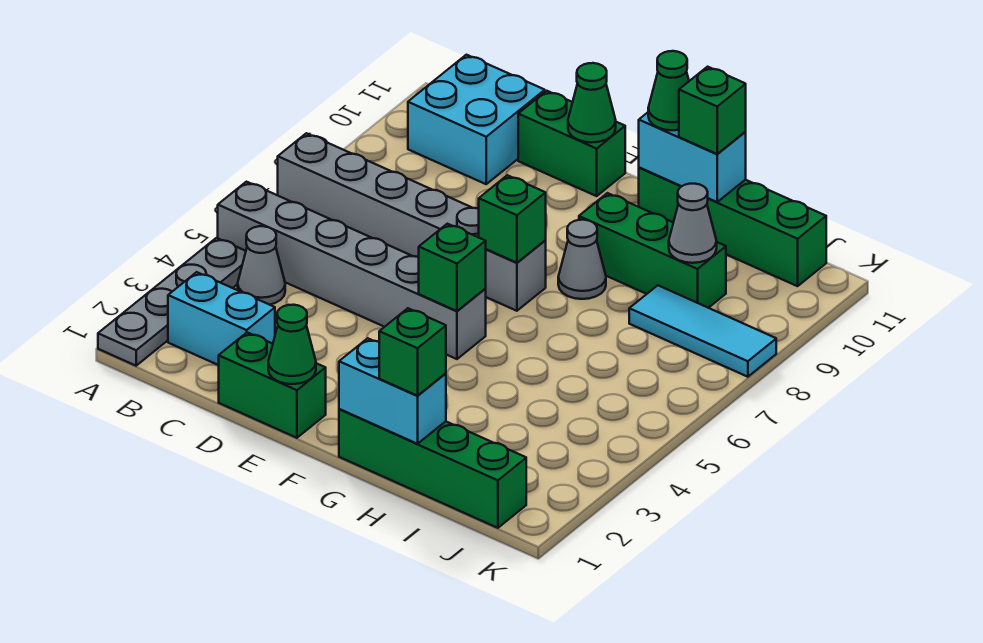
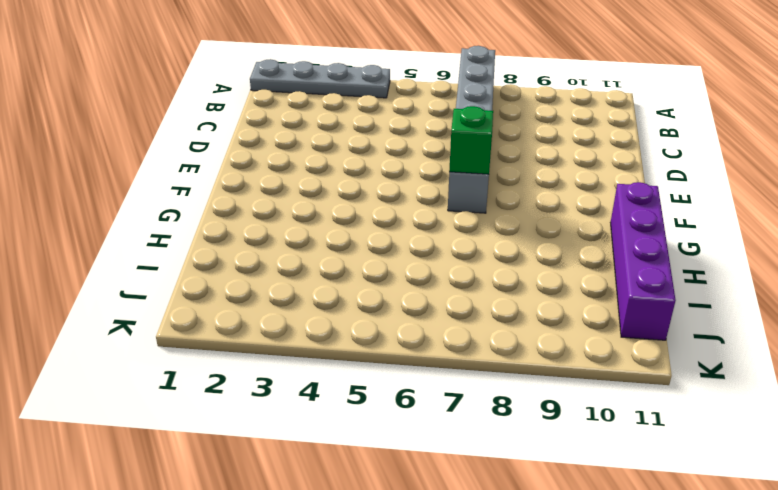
purple brick G11:J11 level 1 -> green brick G11:J11 level 1
none -> grey brick A5:F5 level 1
none -> cyan brick B2:C2 level 1
none -> grey cone B4 level 1

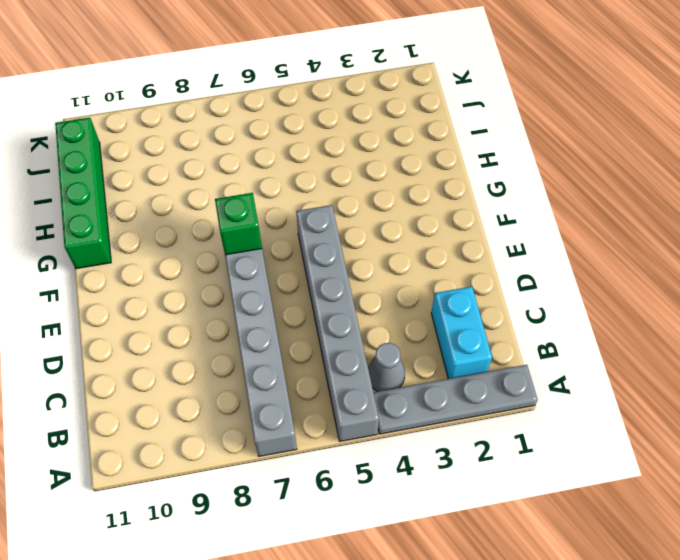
none -> cyan brick B10:C11 level 1
none -> green brick D1:E1 level 1
none -> green brick D11:E11 level 1

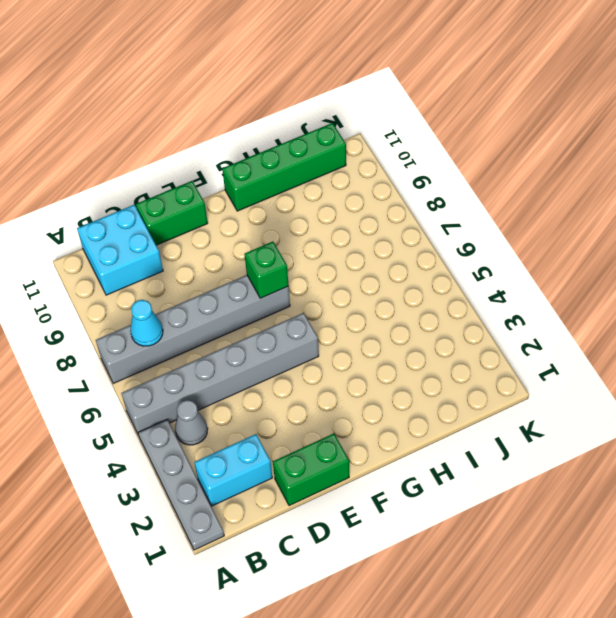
cyan cone B7 level 2 -> none
none -> green brick G1:J1 level 1
none -> grey cone G8 level 1
none -> green brick G9:I9 level 1

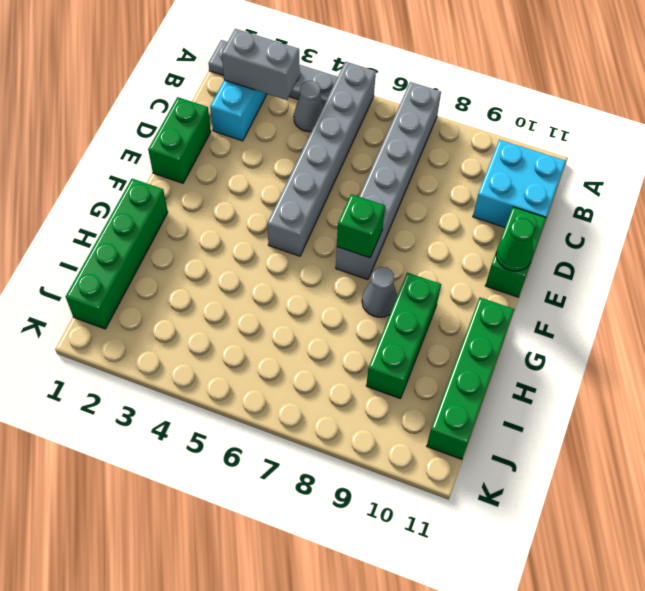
grey brick B2:B3 level 2 -> none
none -> cyan tile I8:K8 level 1
none -> green cone E1 level 2
none -> green brick F5 level 2

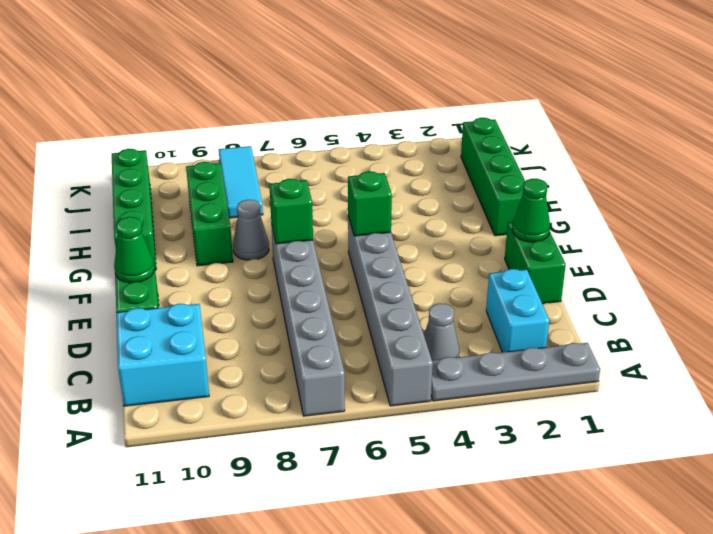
none -> cyan brick G1:H1 level 2
none -> cyan brick G11:H11 level 2
none -> grey cone I9 level 2

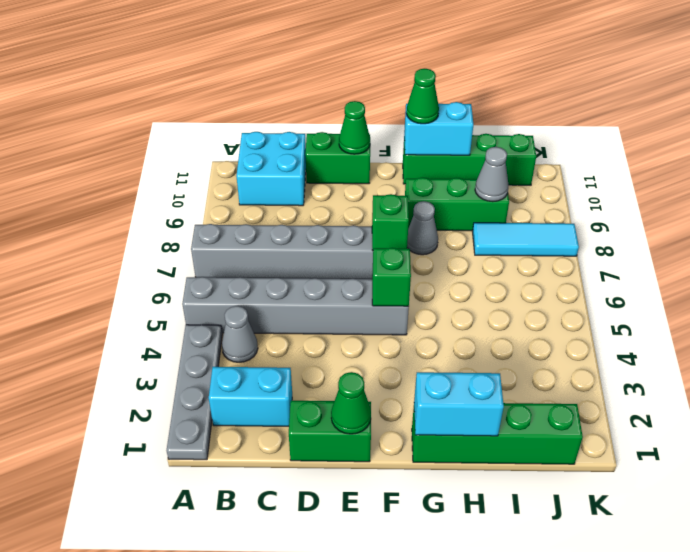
none -> green brick H1 level 3
none -> green brick H11 level 3

